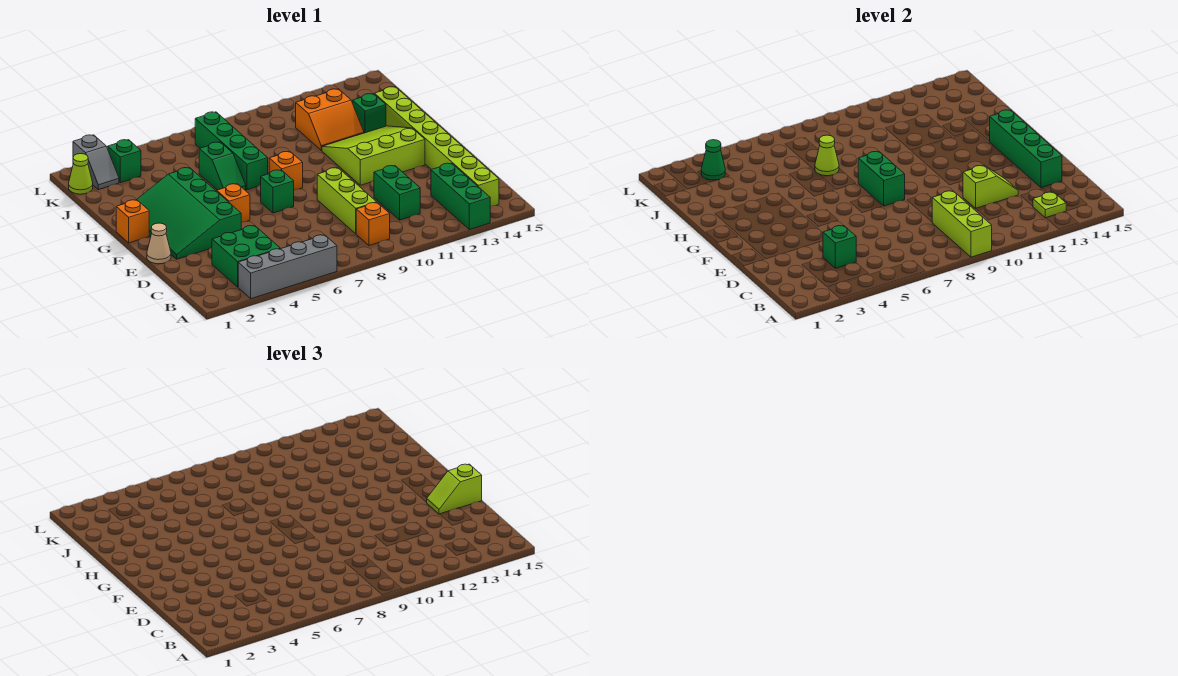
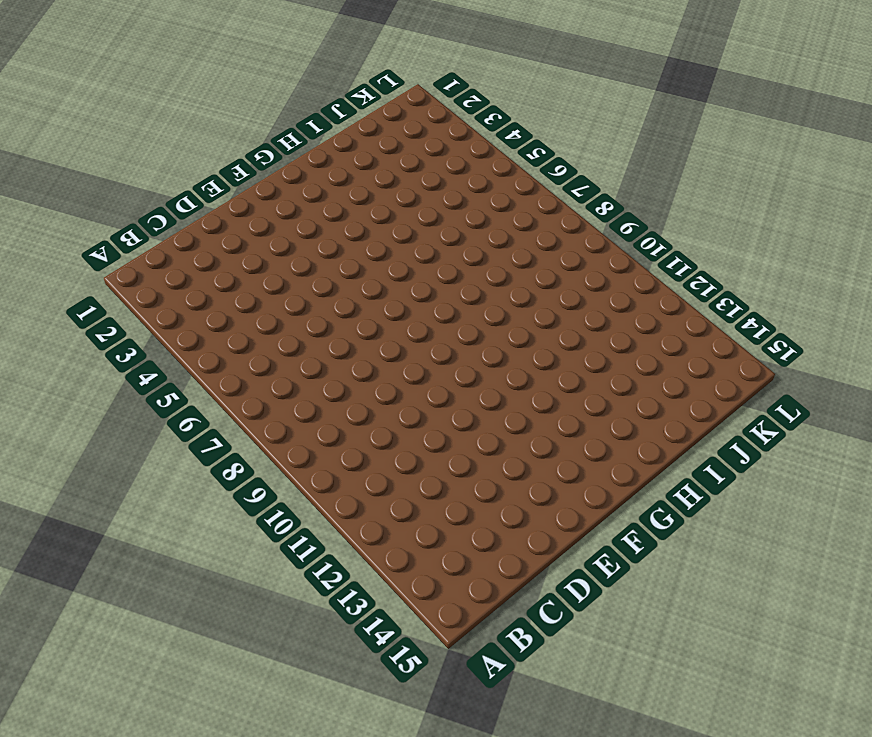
none -> grey brick A3:A6 level 1
none -> green brick A13:C13 level 1
none -> green brick B3:C4 level 1
none -> orange brick B9 level 1

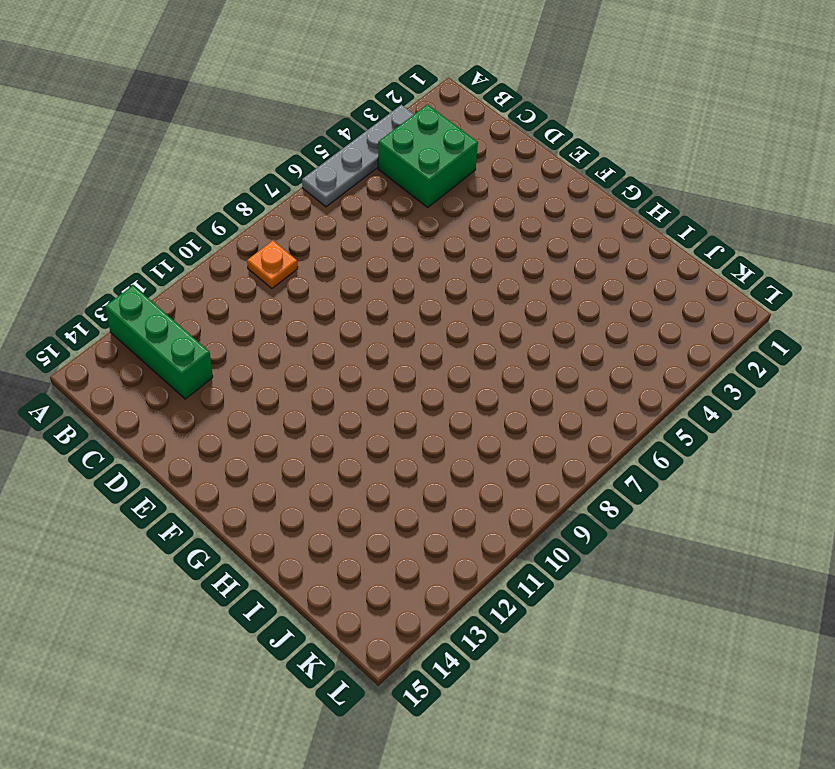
grey plate A3:A6 level 1 -> grey brick A3:A6 level 1
orange plate B9 level 1 -> orange brick B9 level 1
none -> lime brick B14:I14 level 1
none -> lime brick C9:E9 level 1
none -> green brick C11:D11 level 1
none -> tan cone E1 level 1

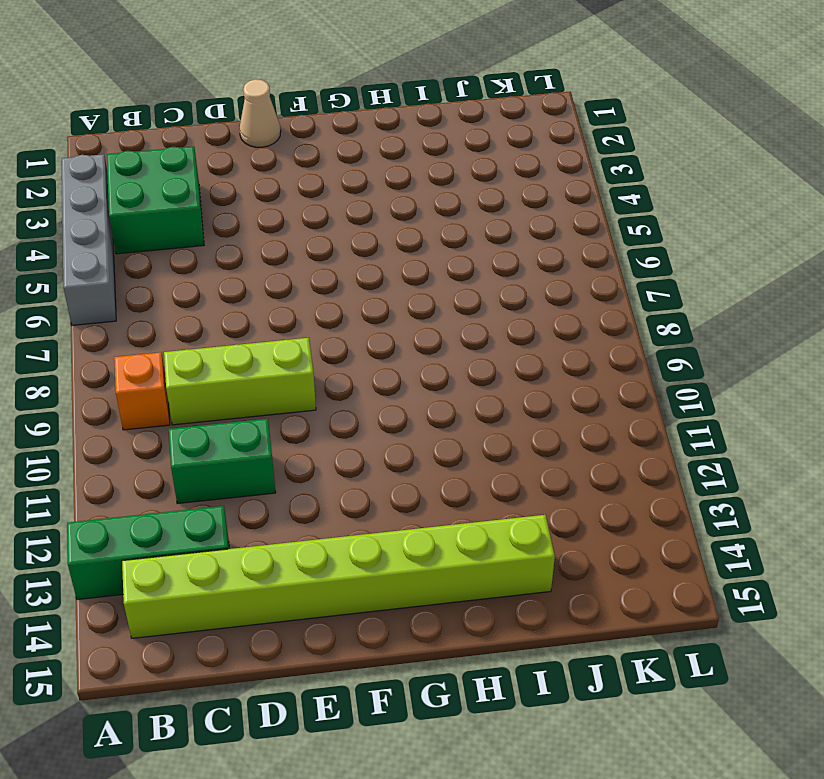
none -> green slope E2:H4 level 1 top 4
none -> orange brick F5 level 1
none -> green brick F7 level 1
none -> lime slope F11:H13 level 1 top F

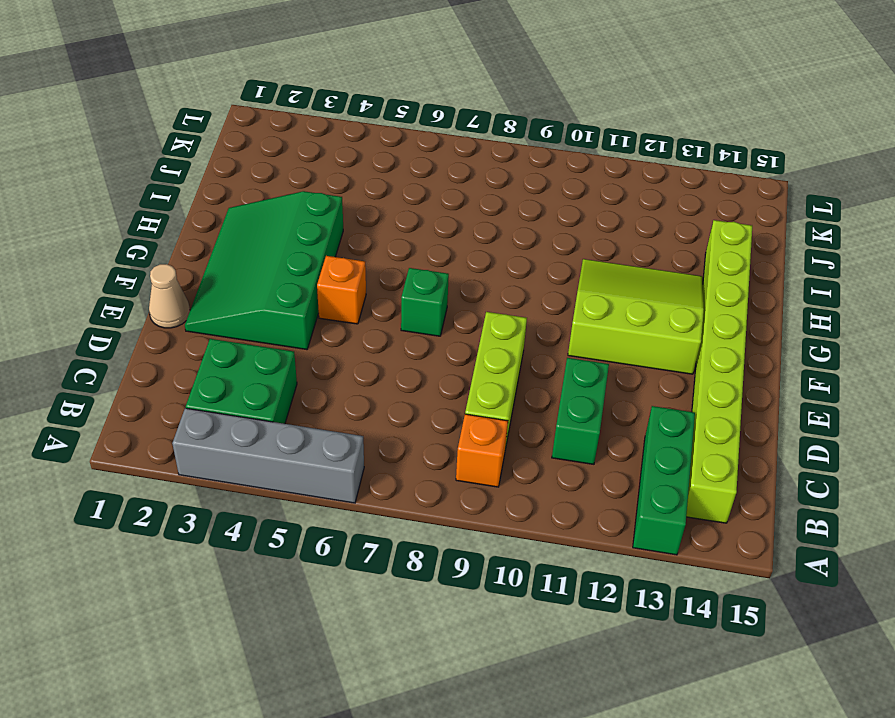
none -> orange brick G1 level 1
none -> orange brick G8 level 1
none -> green slope H6:I6 level 1 top I
none -> green brick H7:K7 level 1

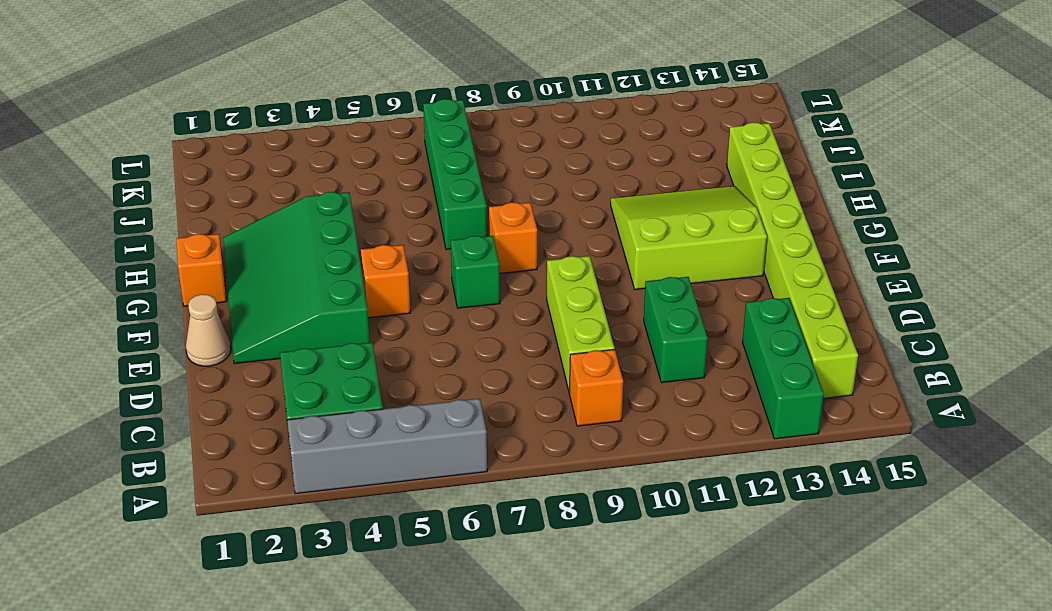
none -> green slope H6:I6 level 1 top I
none -> orange slope I11:J12 level 1 top J
none -> green brick I13 level 1
none -> lime cone K1 level 1

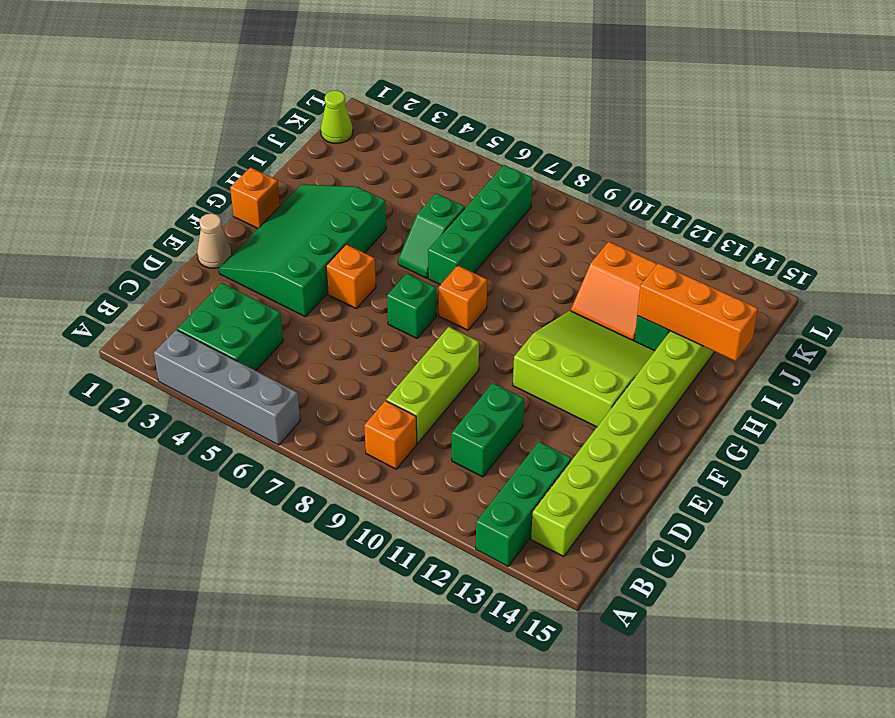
orange brick I13:I15 level 2 -> none
none -> grey slope K2:L2 level 1 top L
none -> green brick K3 level 1
none -> lime brick A9:C9 level 2
none -> lime plate B13 level 2

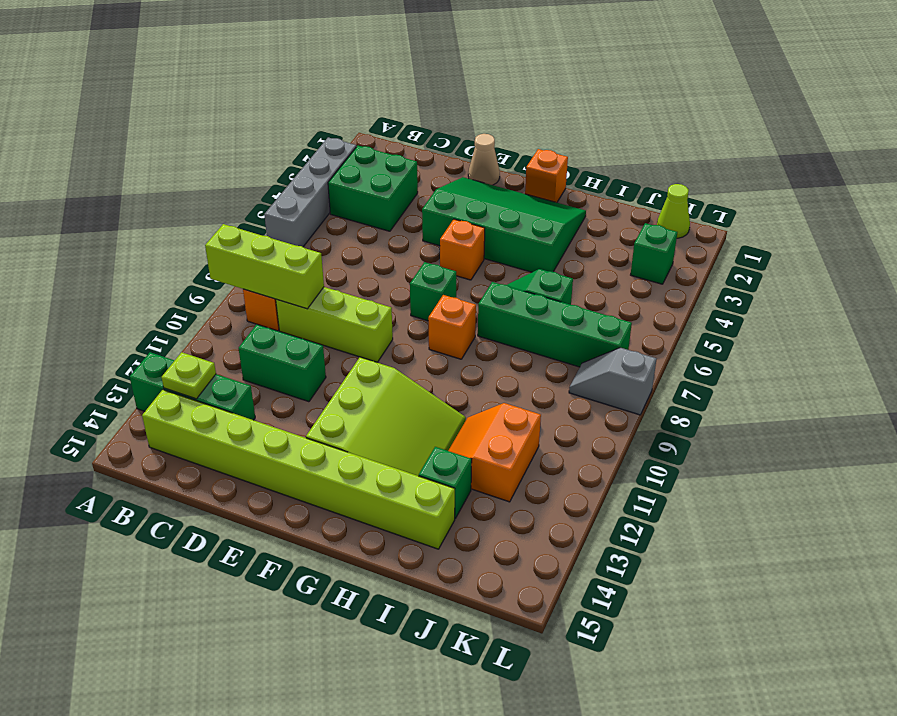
grey slope K8:L8 level 1 top L -> grey slope K2:L2 level 1 top L
none -> green brick C4 level 2
none -> lime slope D11:D12 level 2 top 11
none -> green brick D14:G14 level 2
none -> green brick F8:G8 level 2

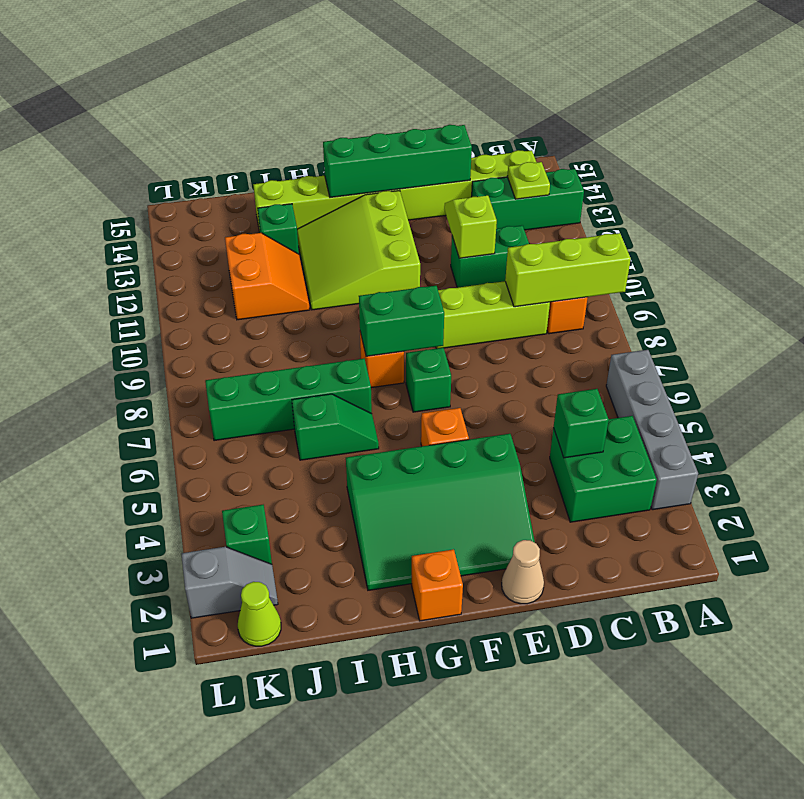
none -> lime cone I7 level 2
none -> green cone K3 level 2
none -> lime slope E14:E15 level 3 top 15

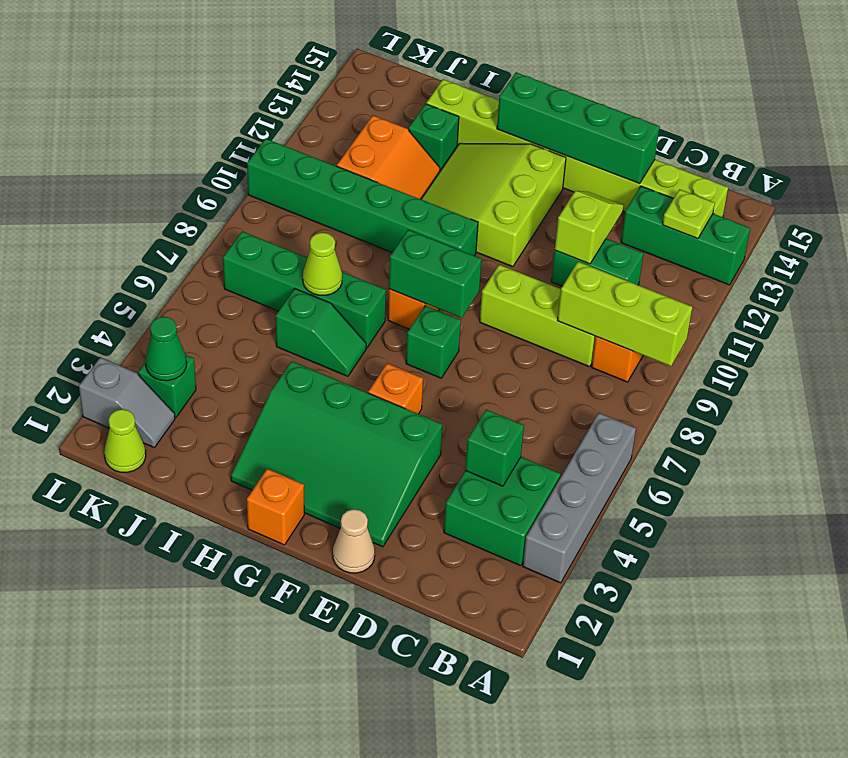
green brick G10:L10 level 1 -> none
none -> lime slope E14:E15 level 3 top 15

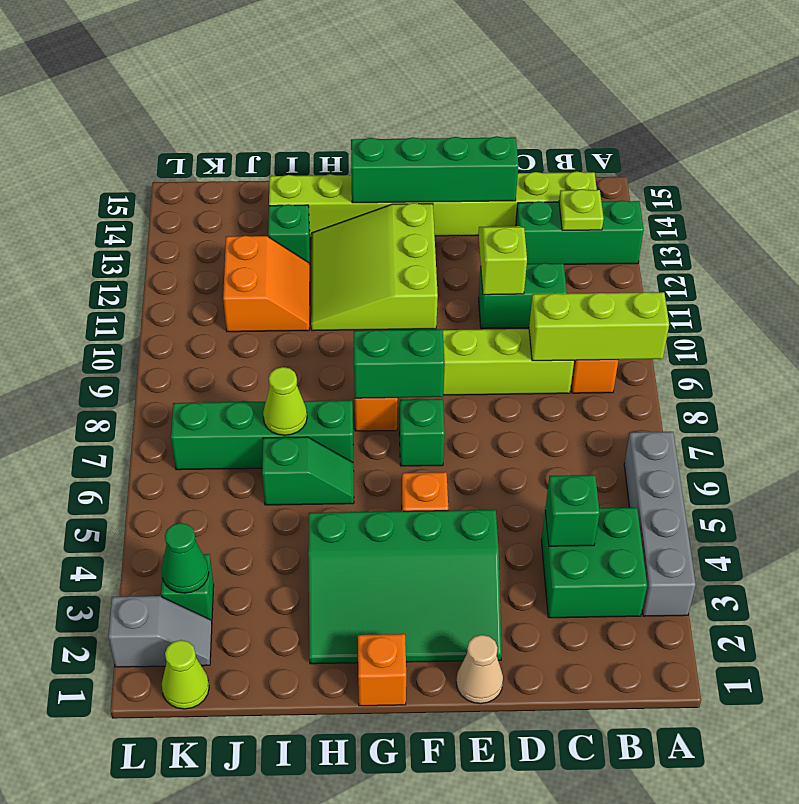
none -> lime slope E14:E15 level 3 top 15

